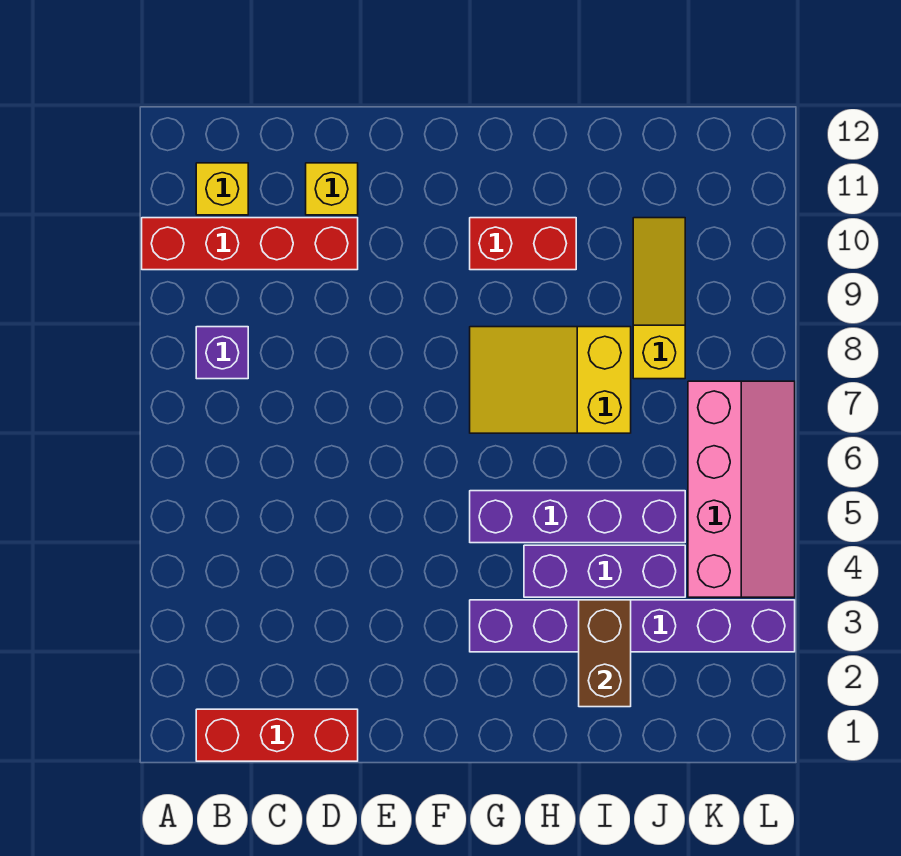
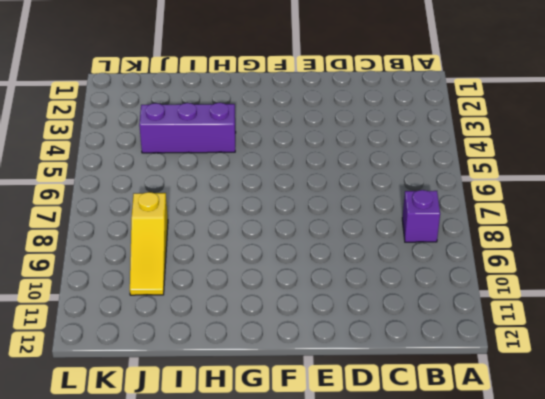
none -> red brick A10:D10 level 1
none -> red brick B1:D1 level 1
none -> yellow brick B11 level 1

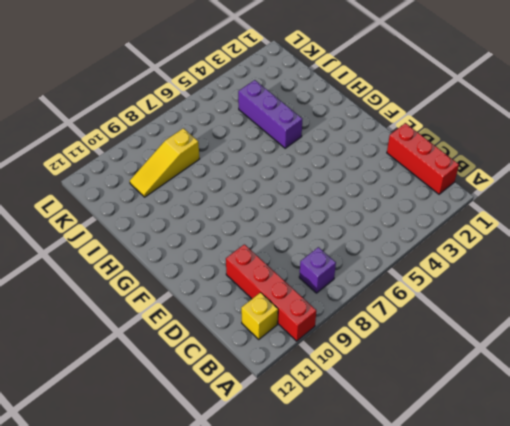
none -> yellow brick D11 level 1
none -> purple brick G3:L3 level 1
none -> purple brick G5:J5 level 1

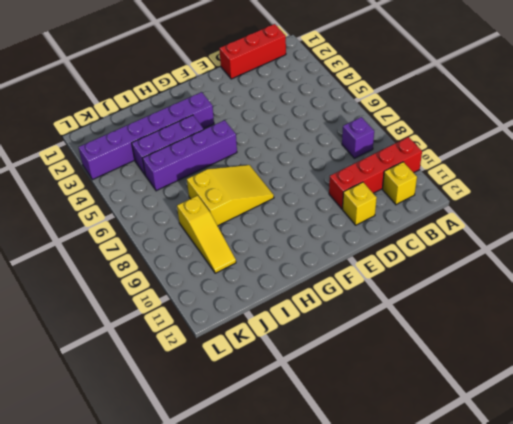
none -> red brick G10:H10 level 1
none -> pink slope K4:L7 level 1 top K
none -> brown brick I2:I3 level 2

